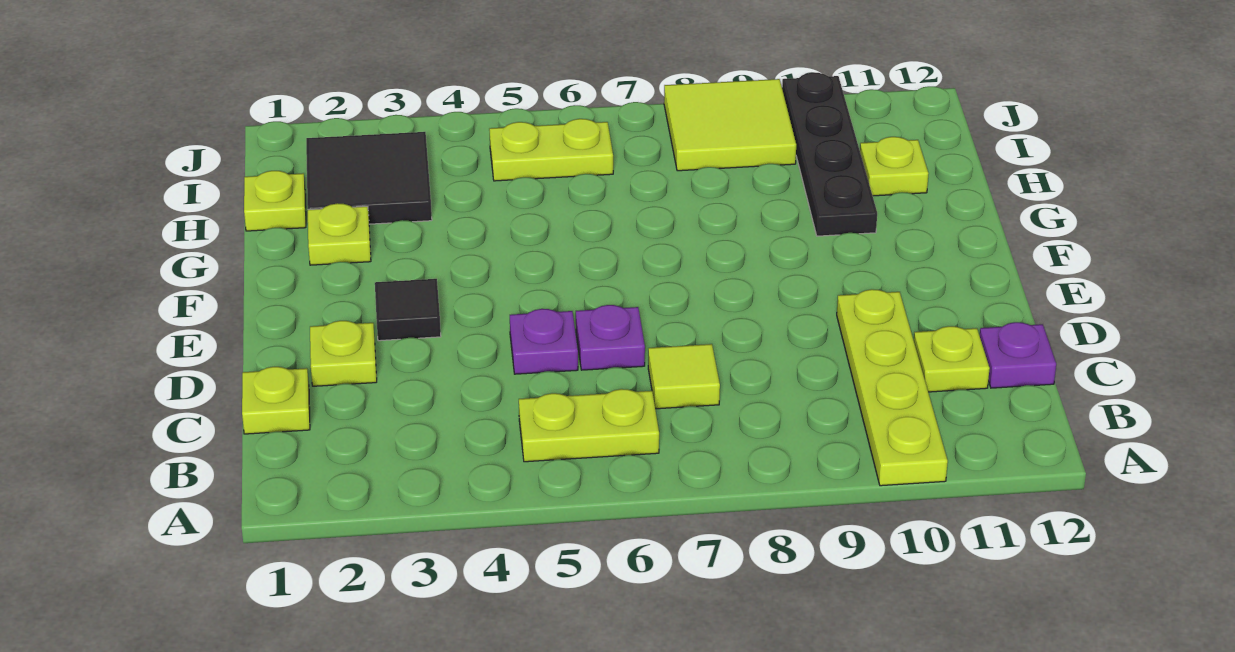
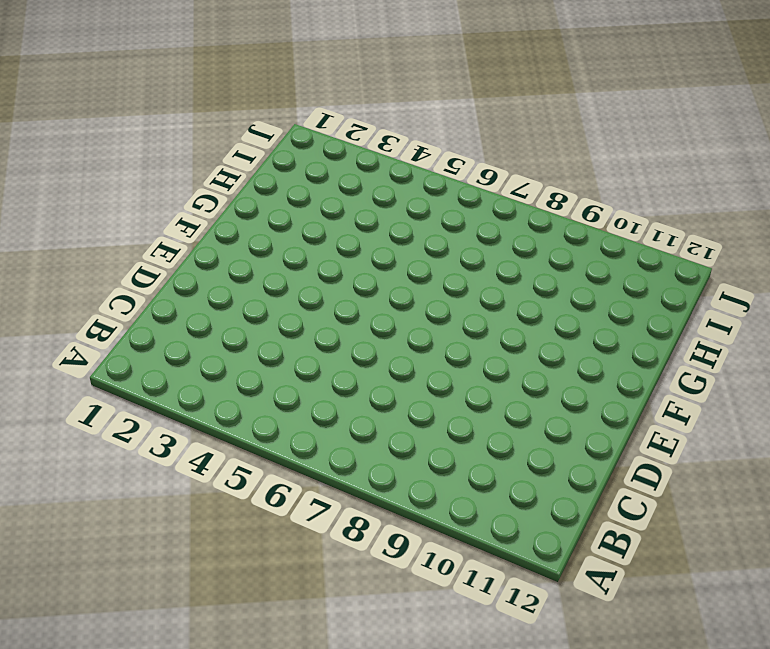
none -> lime plate A10:D10 level 1
none -> lime plate B5:B6 level 1
none -> lime plate C1 level 1

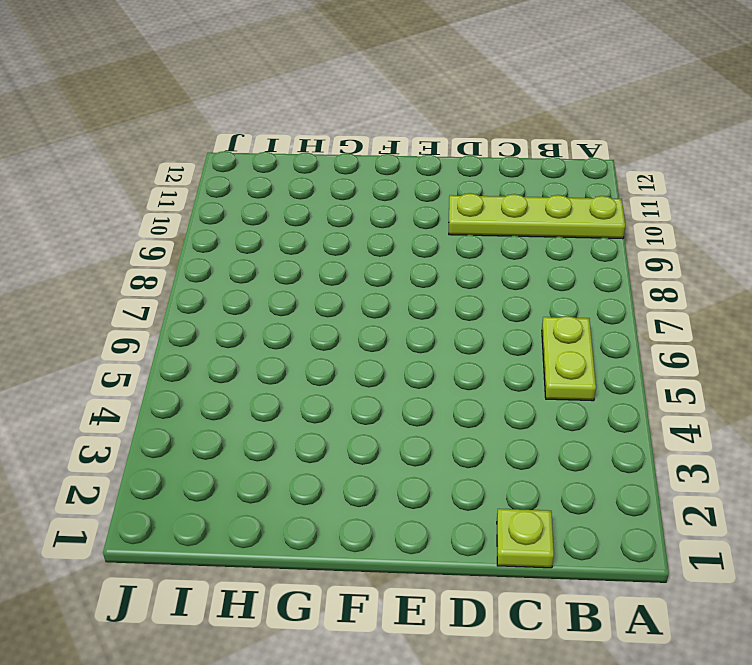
none -> lime tile C7 level 1
none -> lime plate C11 level 1
none -> purple plate C12 level 1

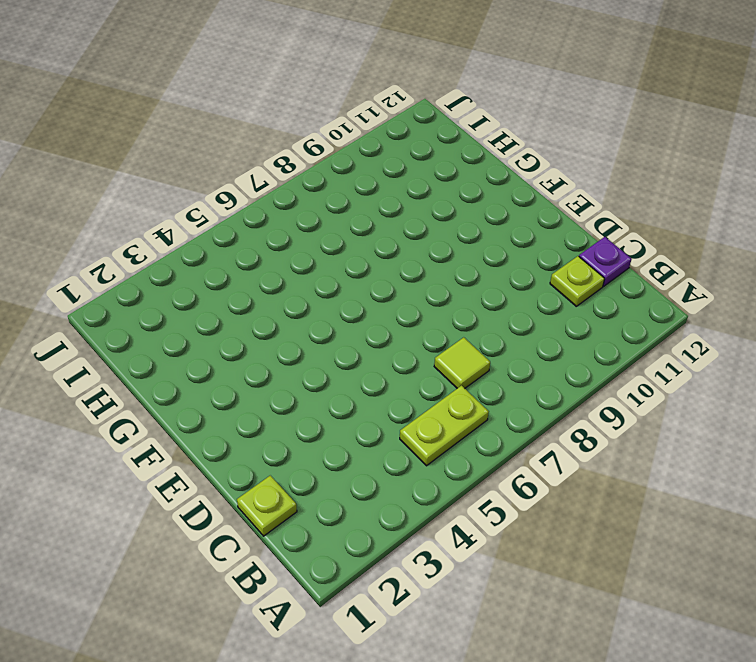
none -> lime plate A10:D10 level 1
none -> lime plate D2 level 1
none -> purple plate D5 level 1

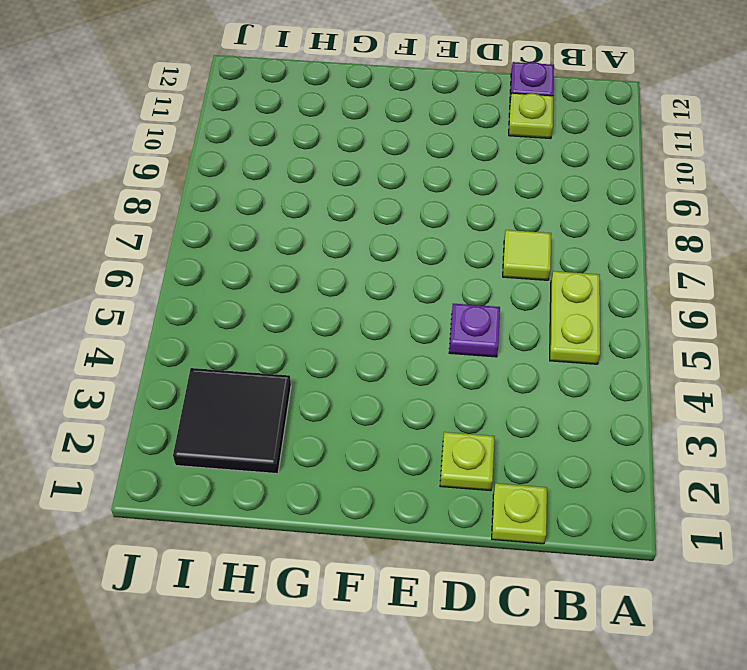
none -> lime plate A10:D10 level 1
none -> purple plate D6 level 1
none -> black tile E3 level 1

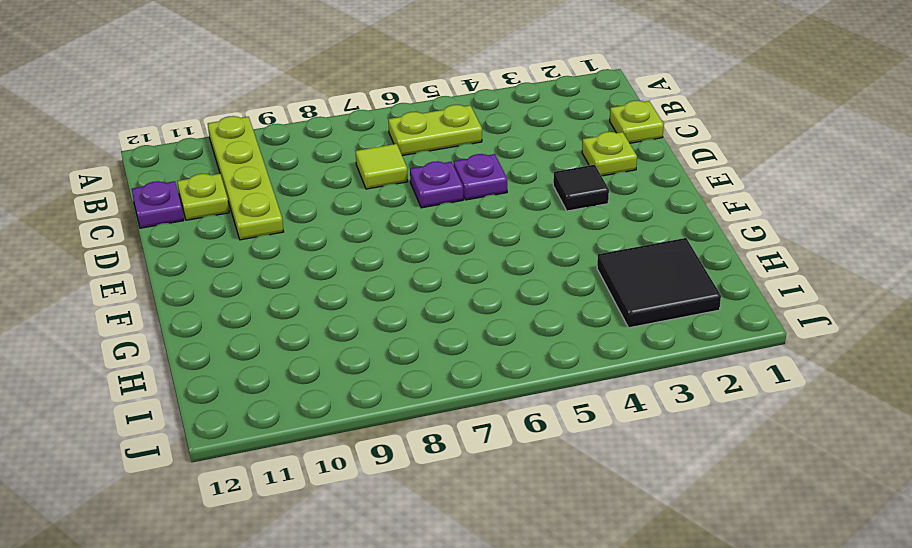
none -> lime plate G2 level 1
none -> black plate G10:J10 level 1
none -> lime plate H1 level 1

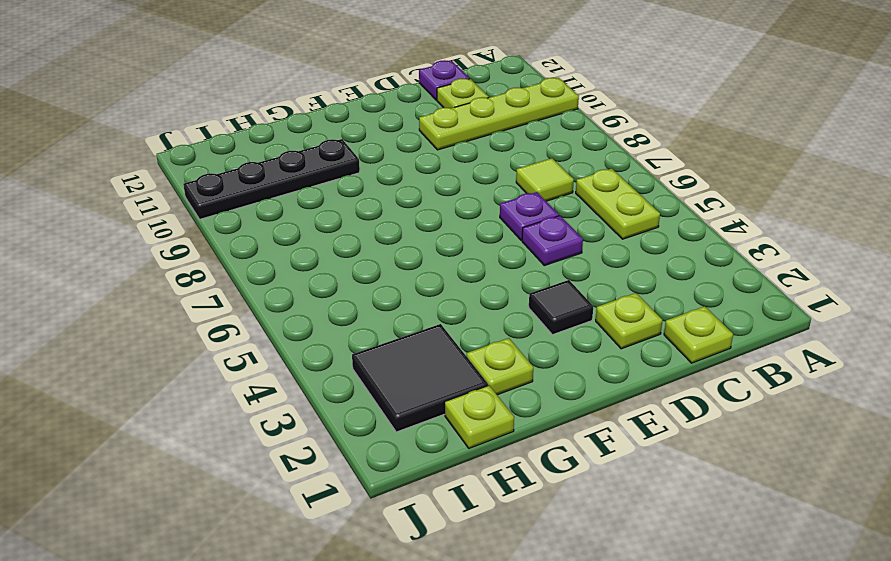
none -> lime plate H11 level 1
none -> lime plate I5:I6 level 1
none -> lime tile I8:J9 level 1

